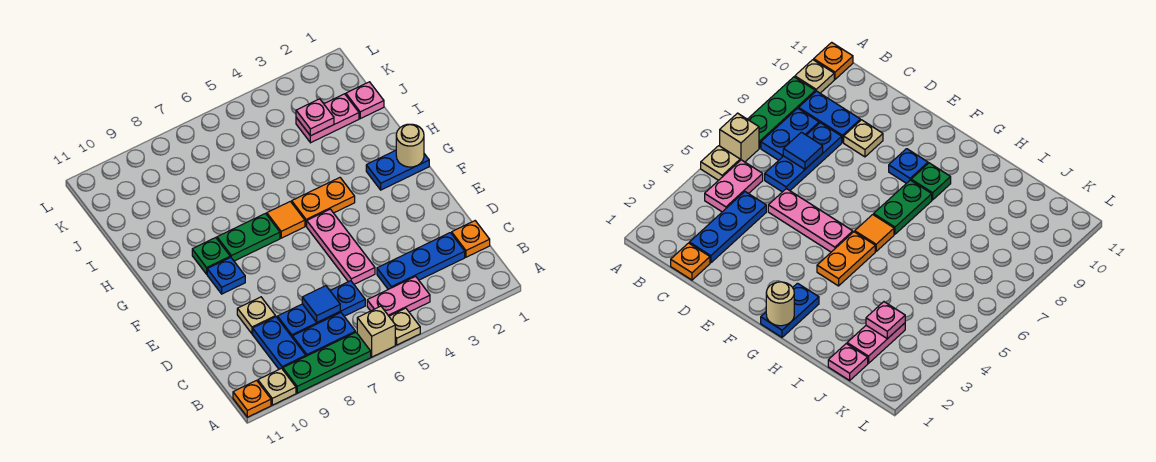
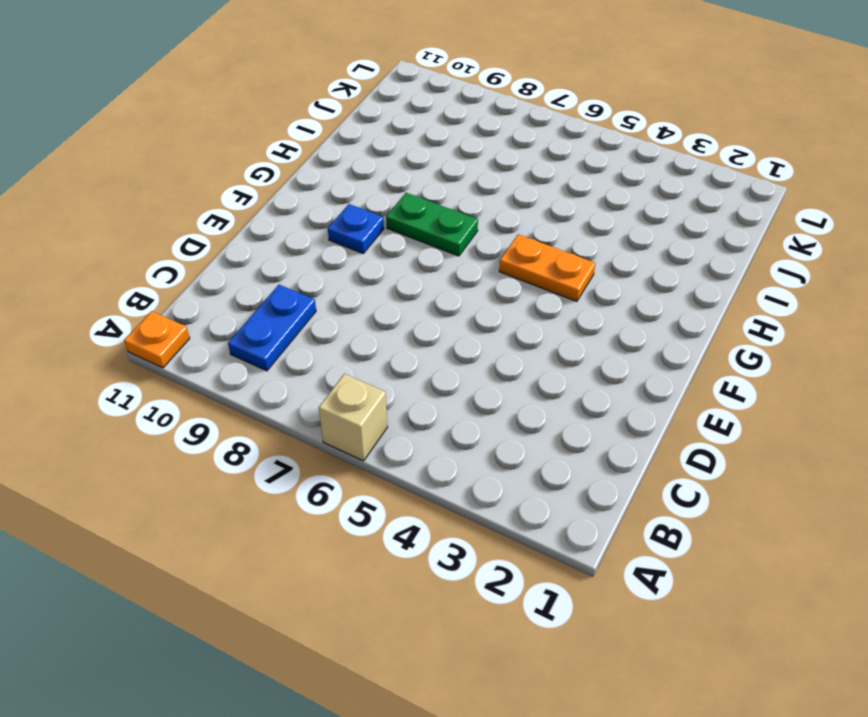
none -> tan plate A5 level 1
none -> green plate A7:A9 level 1
none -> tan plate A10 level 1

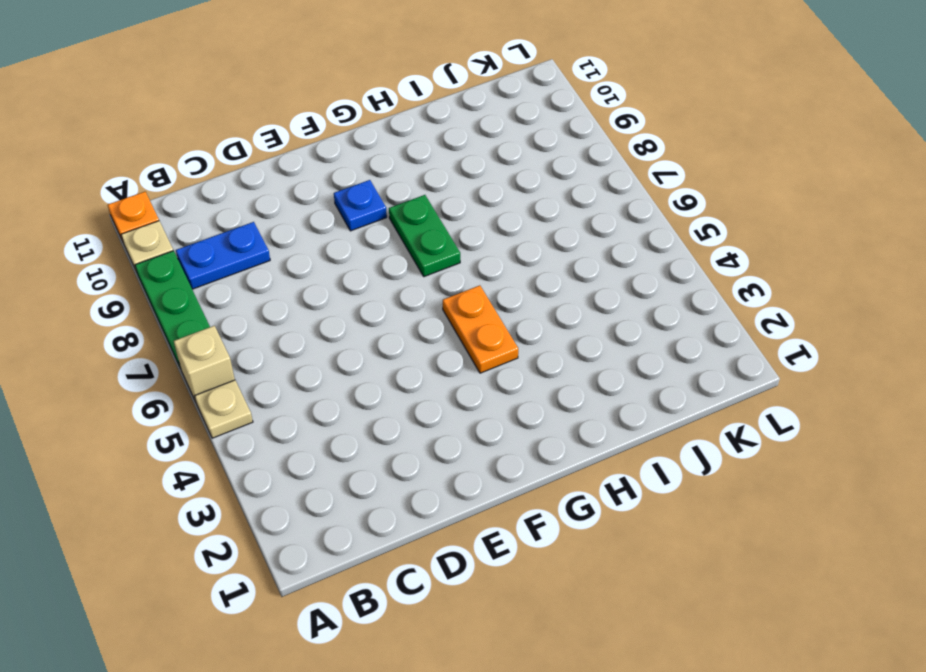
none -> pink plate B4:B5 level 1
none -> blue plate B7:B8 level 1
none -> orange plate C1 level 1

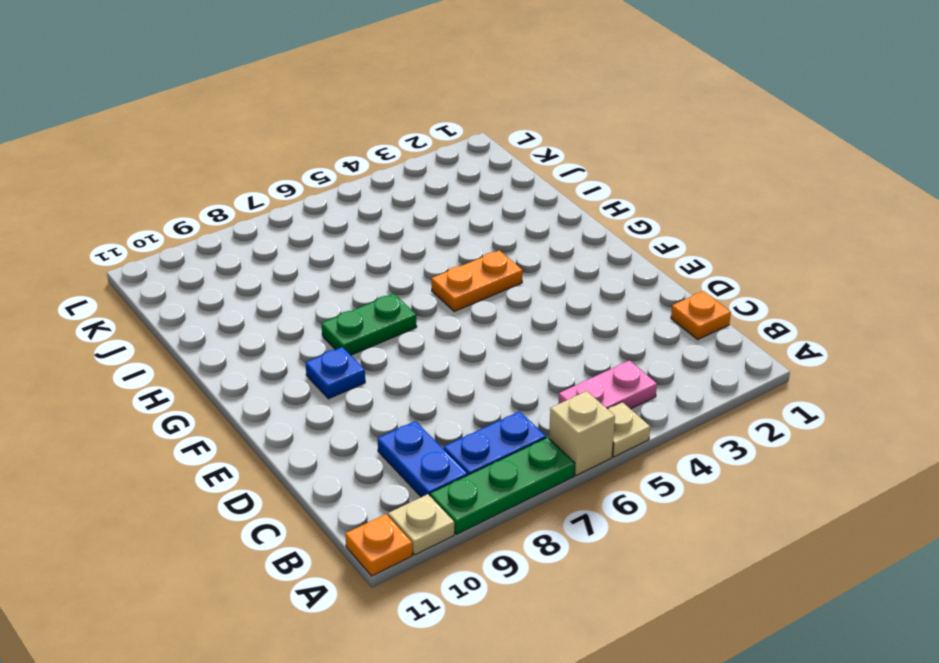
none -> blue plate C2:C4 level 1
none -> blue plate C6:C8 level 1
none -> pink plate D5:F5 level 1

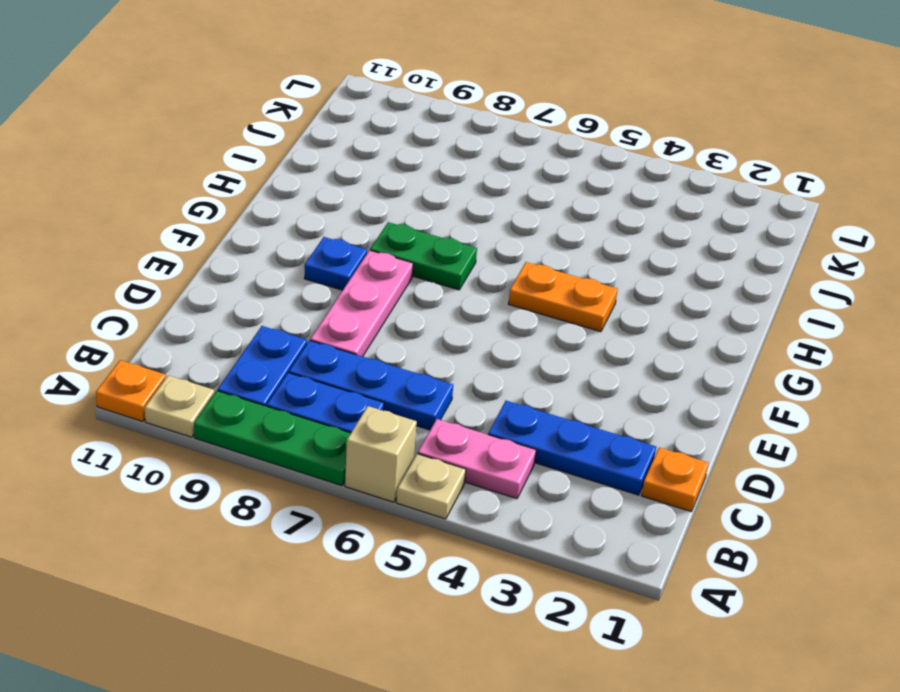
pink plate D8:F8 level 1 -> pink plate D5:F5 level 1
none -> tan plate D9 level 1
none -> blue plate G1:G2 level 1
none -> orange tile G6 level 1

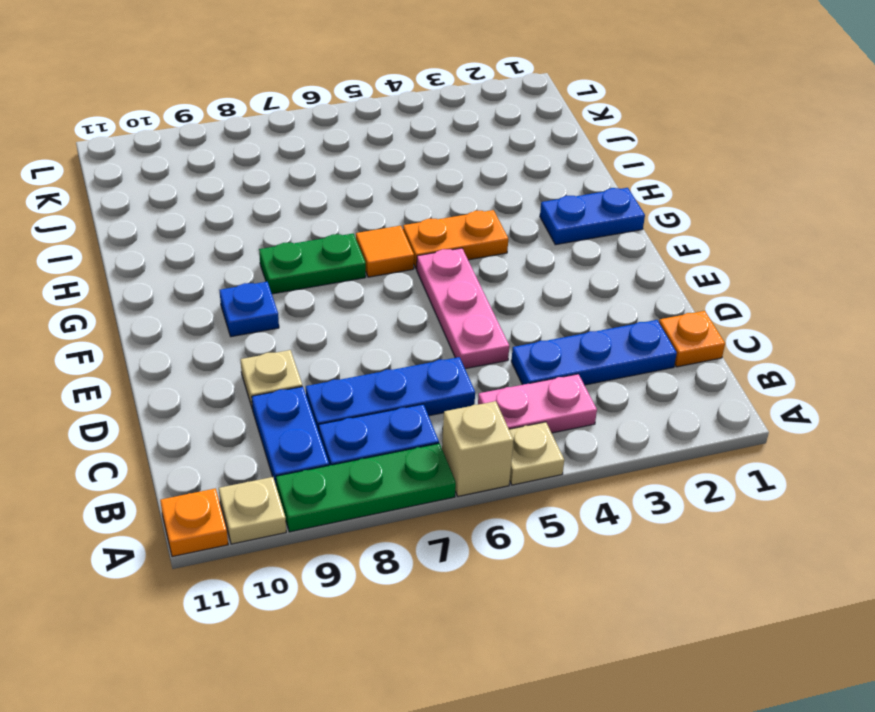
none -> green plate G9 level 1
none -> pink plate J1 level 1
none -> pink plate J2:J3 level 1

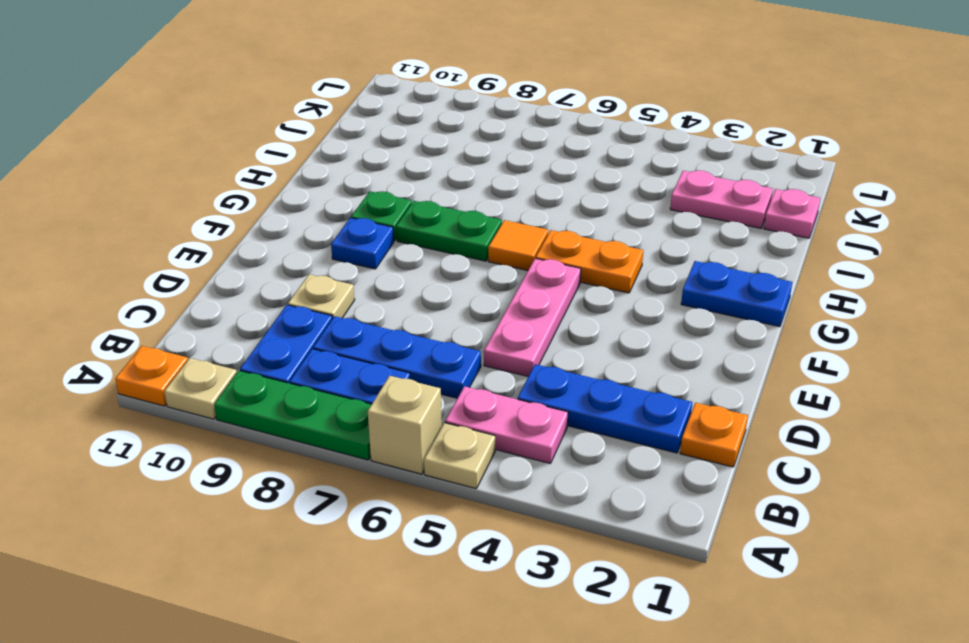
none -> blue tile C7 level 2
none -> tan round brick G1 level 2
none -> pink plate J3 level 2

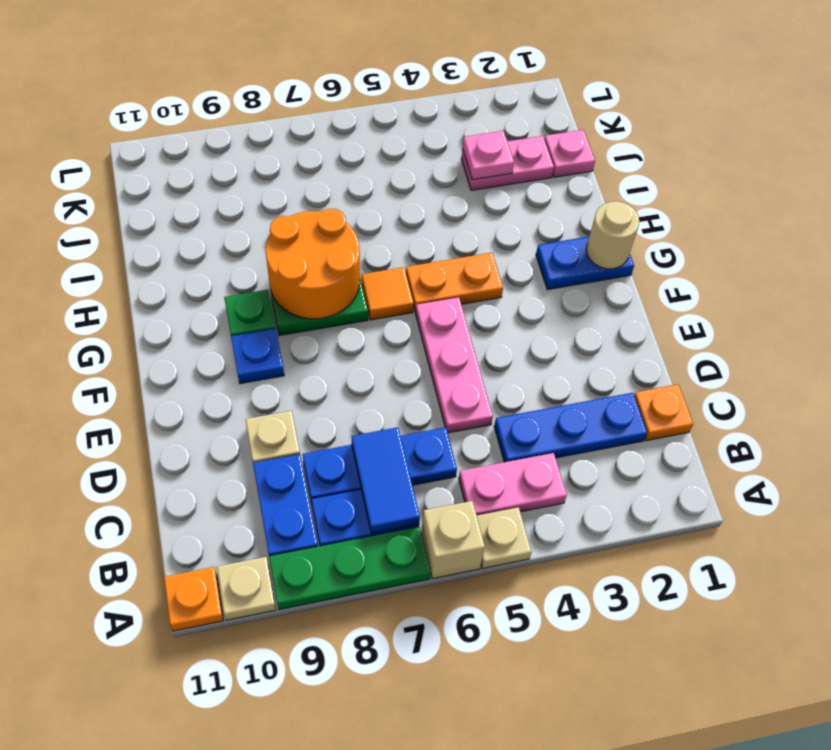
blue tile B7:C7 level 2 -> blue tile C7 level 2
orange round brick G7:H8 level 2 -> none

